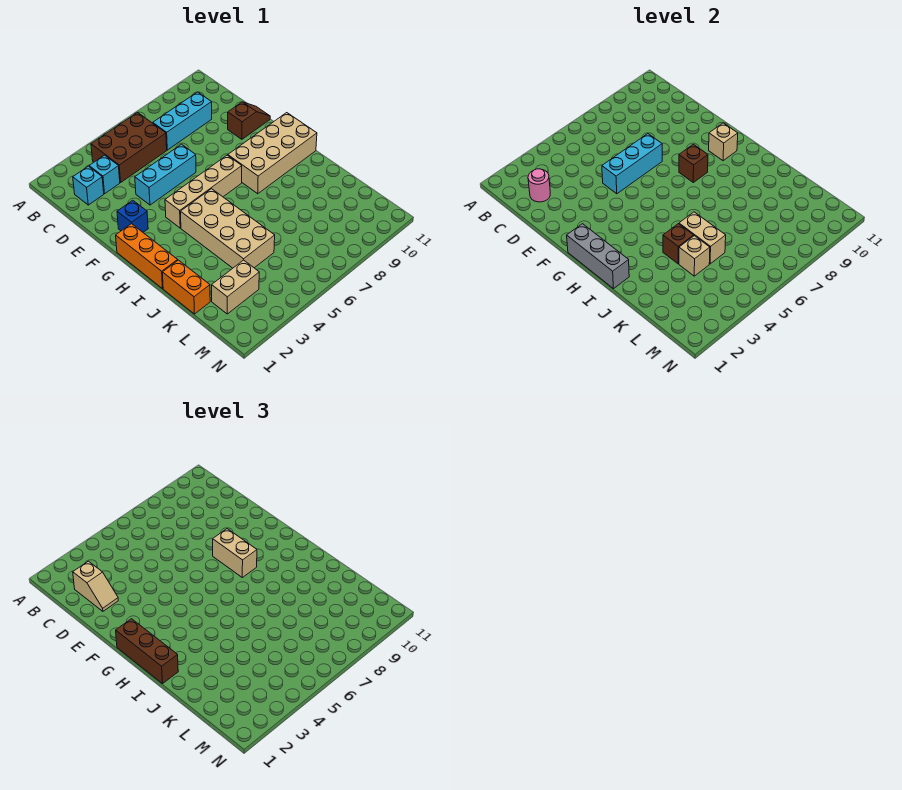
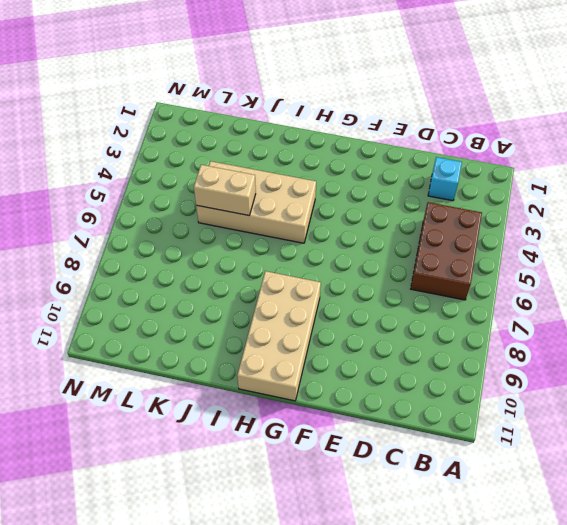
none -> cyan brick C3 level 1
none -> cyan brick C7:C9 level 1
none -> cyan brick E4:E6 level 1

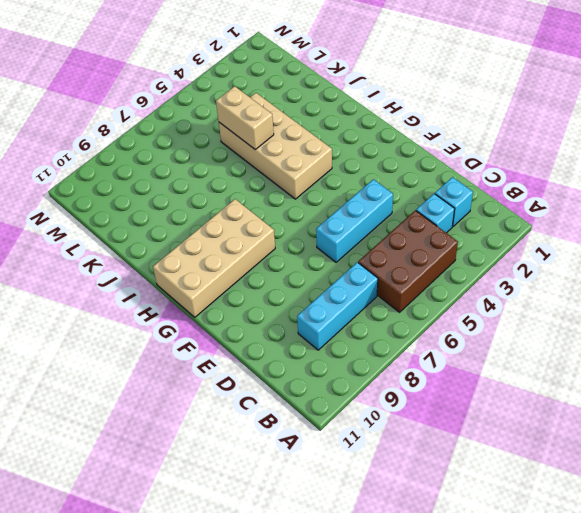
none -> brown slope E10:E11 level 1 top 10
none -> blue brick F2 level 1
none -> orange brick G1:I1 level 1

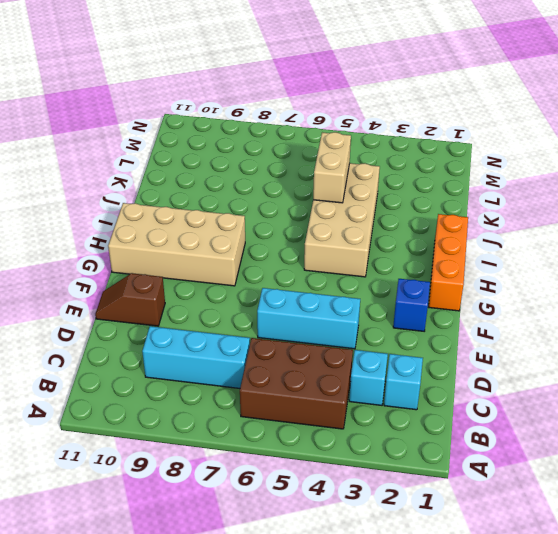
none -> tan brick G4:G7 level 1
none -> orange brick J1:K1 level 1
none -> tan brick L2:L3 level 1

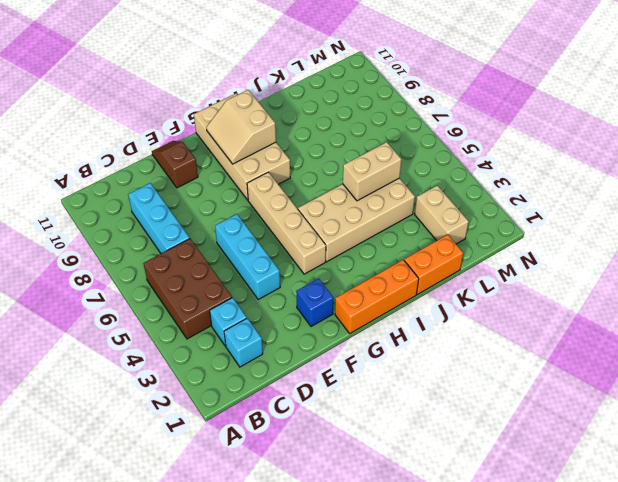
tan slope G9:H10 level 2 top H -> tan brick G10 level 2
none -> pink round brick C2 level 2
none -> cyan brick E5:E7 level 2
none -> grey brick G1:I1 level 2

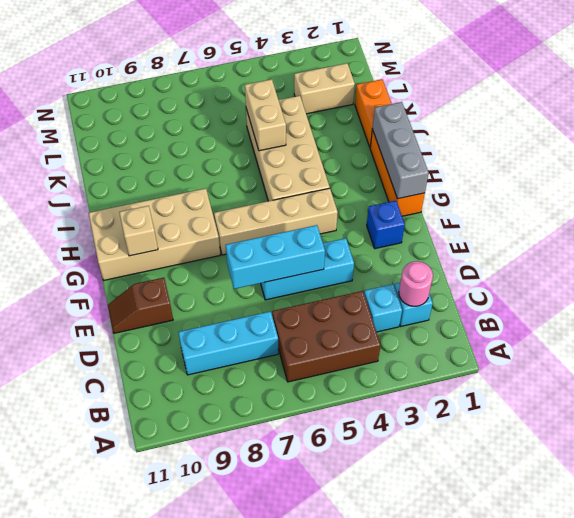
none -> brown brick G8 level 2
none -> brown brick J4 level 2
none -> tan brick K4 level 2

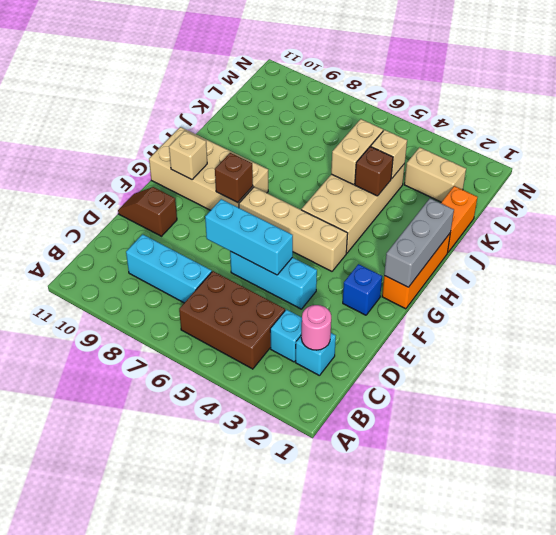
none -> tan slope C2:D2 level 3 top C
none -> tan brick F8:G8 level 3
none -> brown brick G1:I1 level 3

